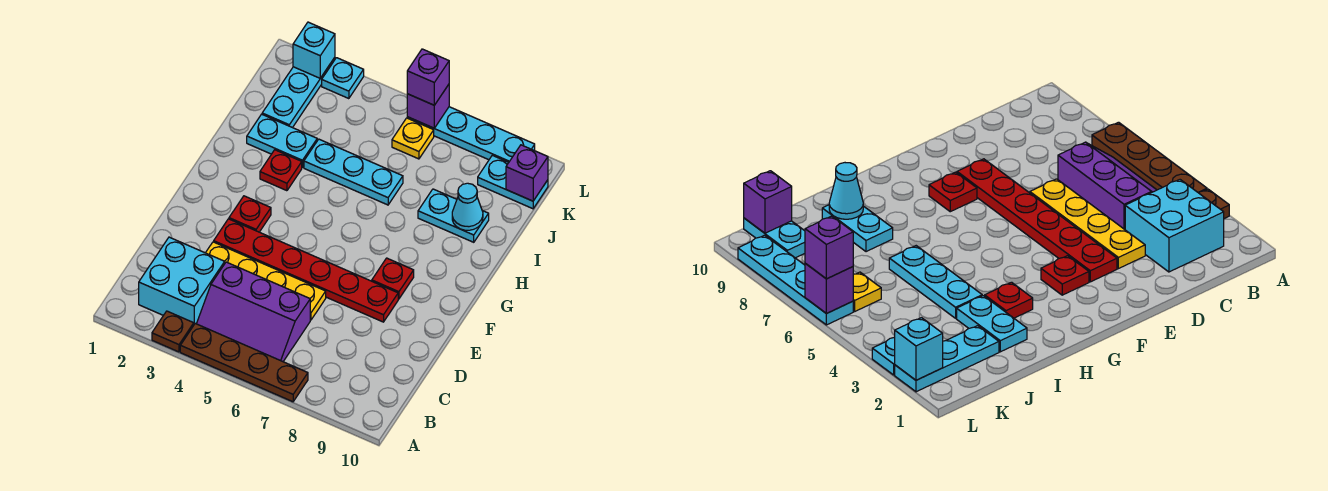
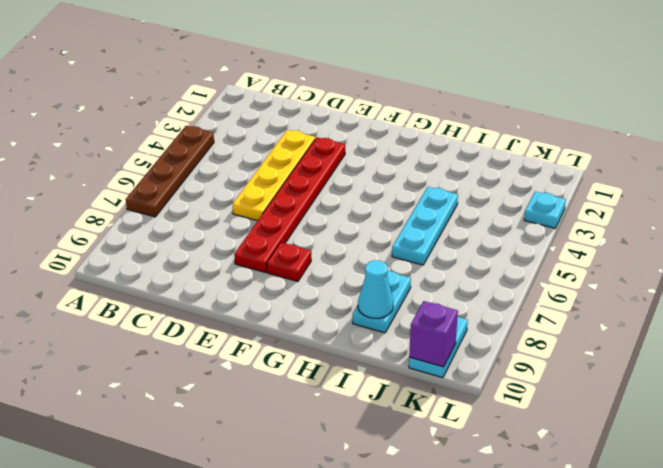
none -> brown plate A3 level 1
none -> cyan brick B2:C3 level 1
none -> purple slope B4:C6 level 1 top C

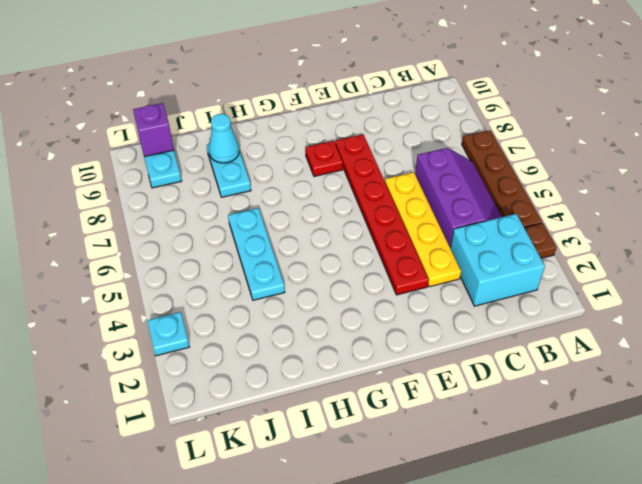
none -> red plate F3 level 1
none -> red plate H3 level 1
none -> cyan plate I2:I3 level 1

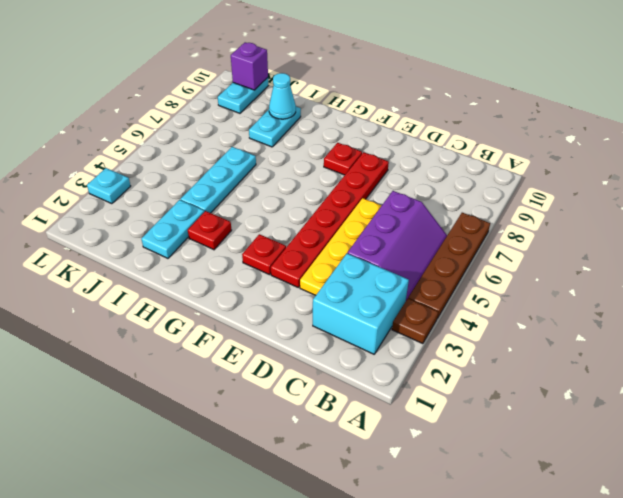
none -> cyan plate J2:L2 level 1
none -> yellow plate K6 level 1
none -> cyan plate L6:L9 level 1

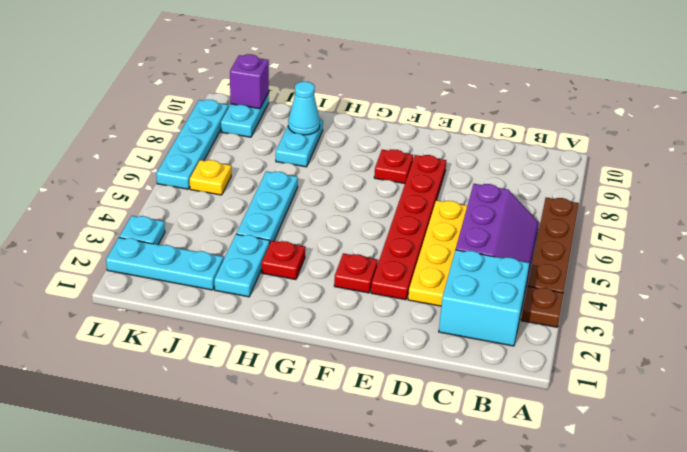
none -> cyan brick L2 level 2
none -> purple brick L6 level 2
none -> purple brick L6 level 3

